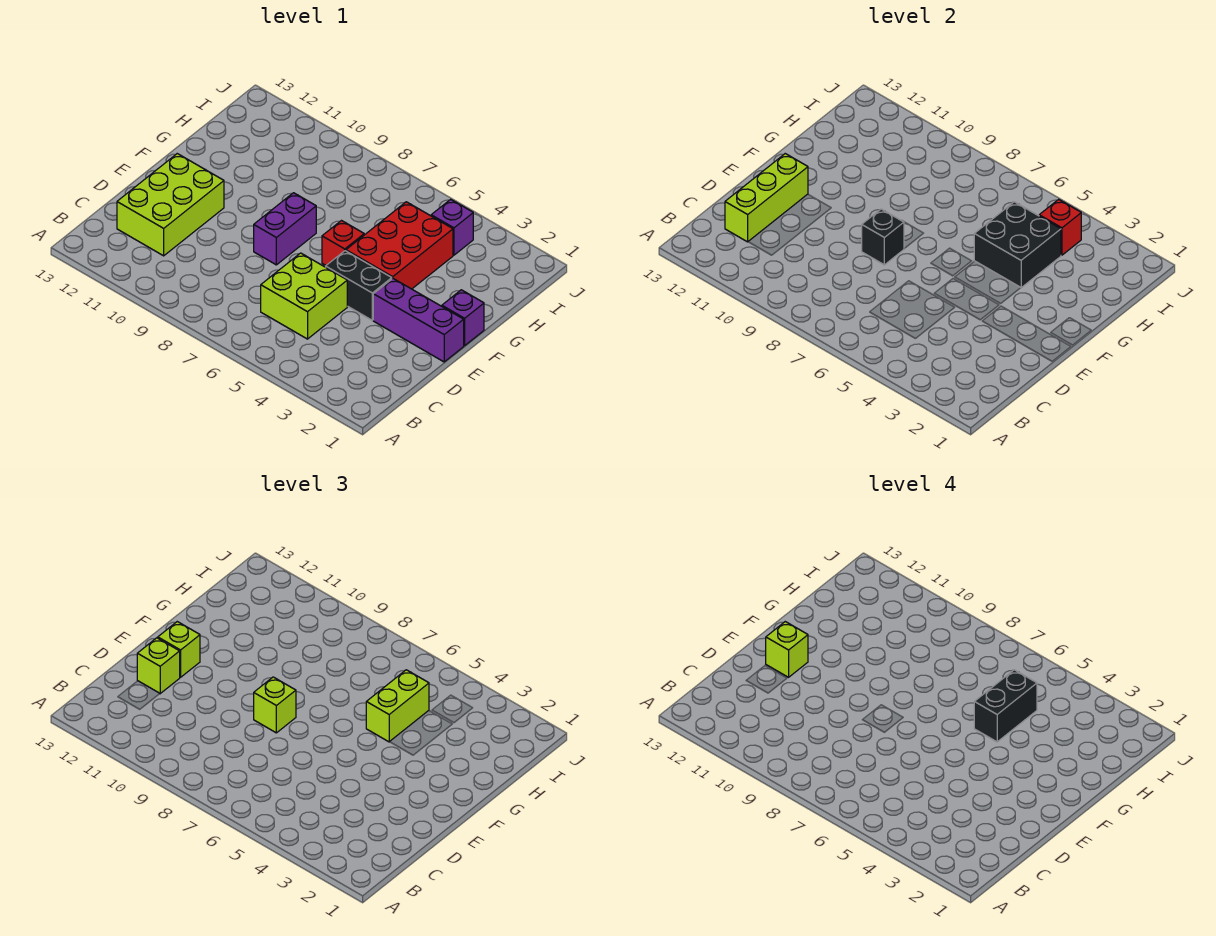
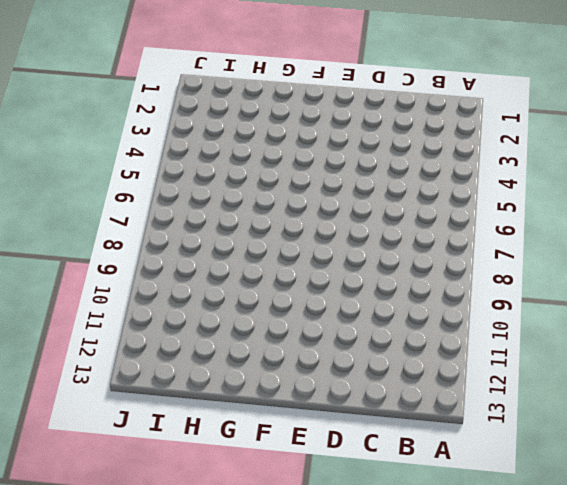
none -> lime brick C5:D6 level 1
none -> lime brick C11:E12 level 1
none -> purple brick E1:E3 level 1

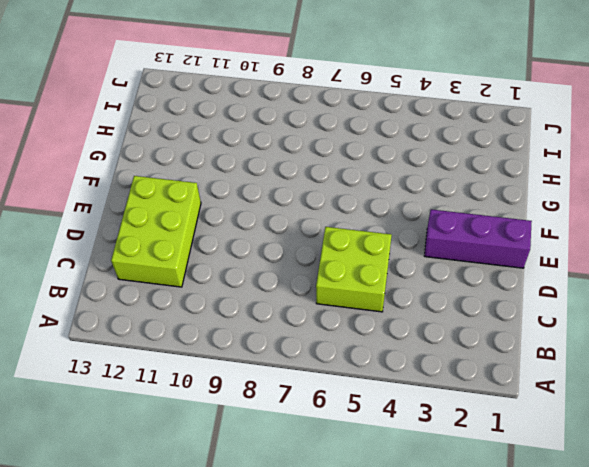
none -> black brick E4:E5 level 1
none -> purple brick E8:F8 level 1
none -> purple brick F1 level 1

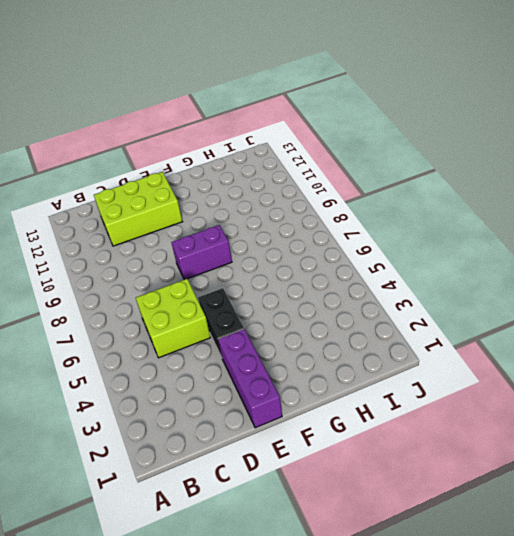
none -> purple brick F1 level 1
none -> red brick F4:H5 level 1
none -> red brick F6 level 1

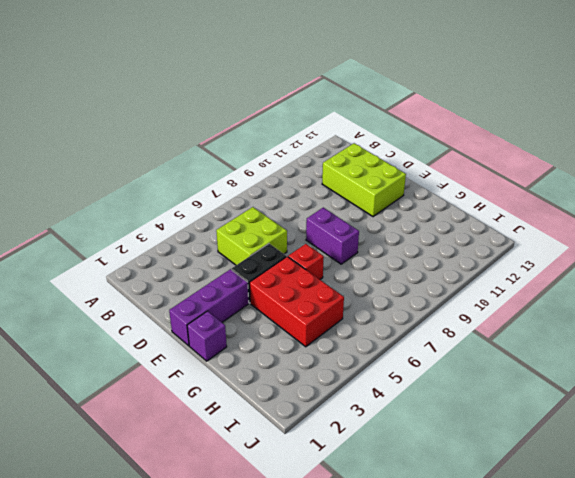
none -> purple brick I4 level 1
none -> lime brick C12:E12 level 2
none -> black brick E8 level 2

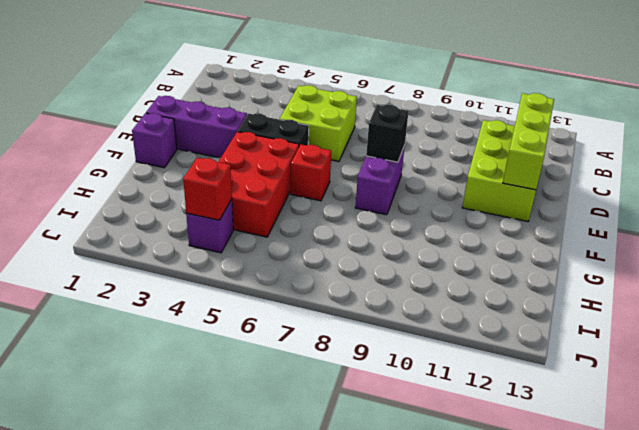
none -> black brick G4:H5 level 2
none -> lime brick D12 level 3
none -> lime brick E8 level 3

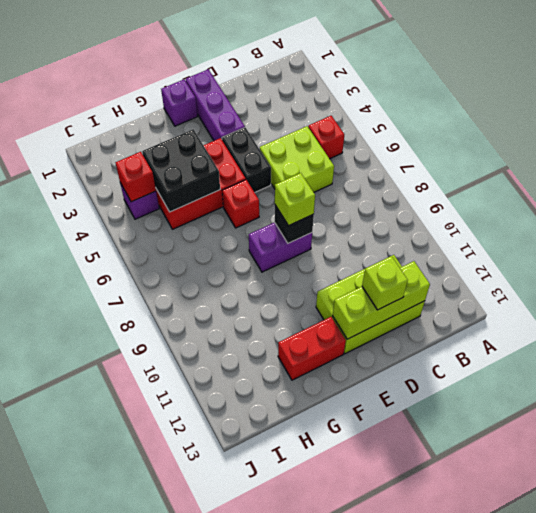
red brick B5 level 1 -> none
red brick F12:G12 level 1 -> none
none -> lime brick E12 level 3
none -> lime brick G5:H5 level 3
none -> lime brick E12 level 4

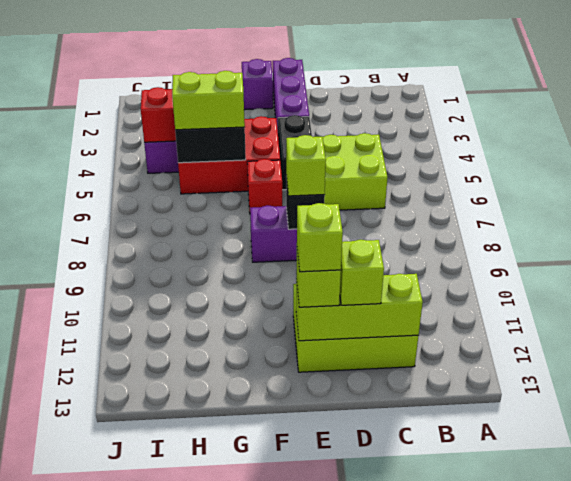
none -> black brick G5:H5 level 4

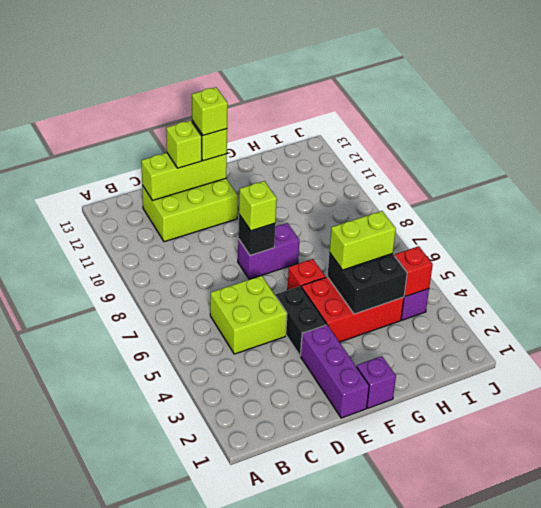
none -> black brick G5:H5 level 4

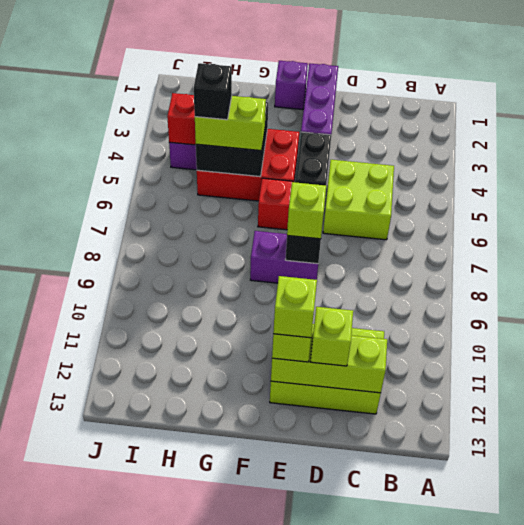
black brick H5 level 4 -> black brick G5:H5 level 4

